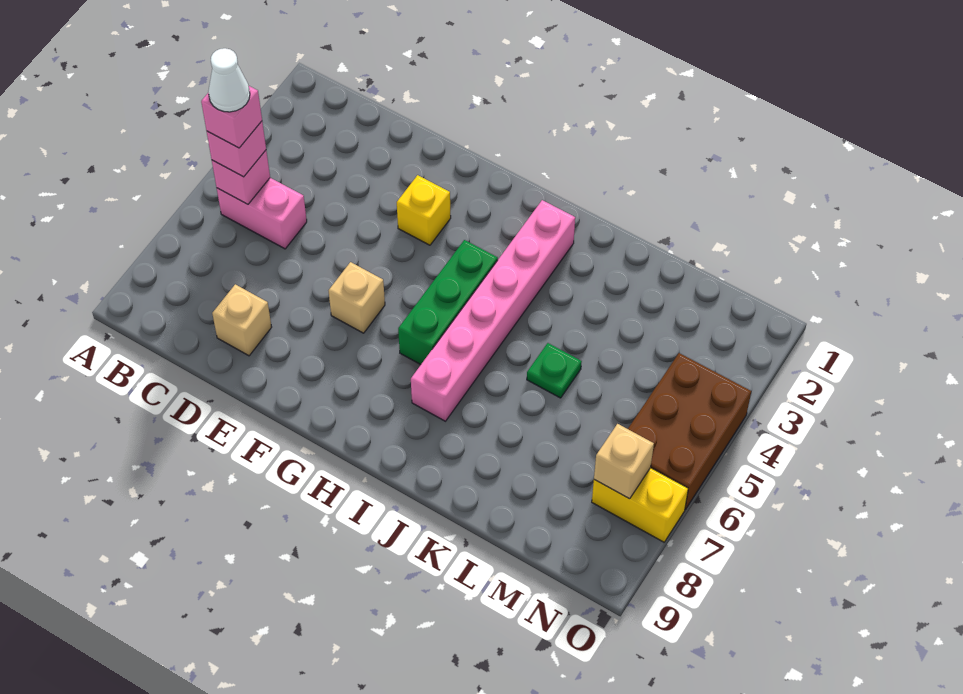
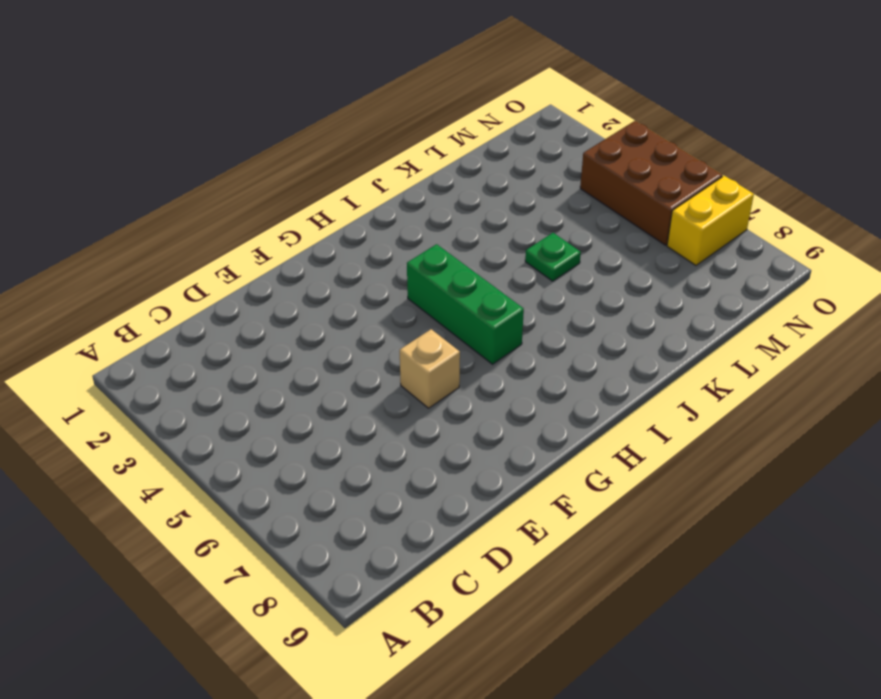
none -> pink brick B5:C5 level 1
none -> tan brick D8 level 1
none -> yellow brick F3 level 1

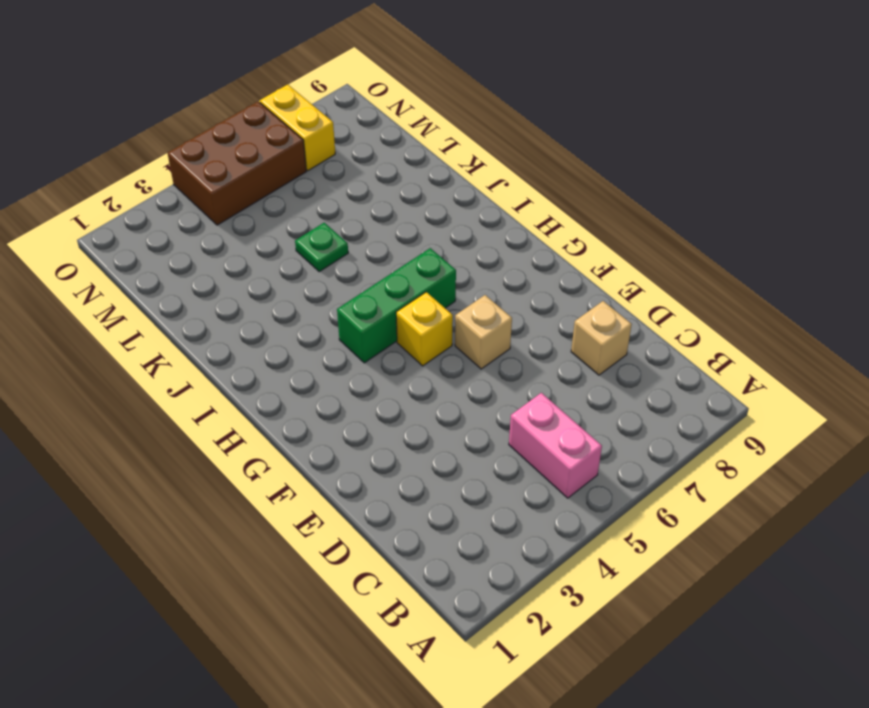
yellow brick G5 level 1 -> yellow brick F3 level 1
none -> pink brick I2:I7 level 1
none -> pink brick B5 level 2
none -> tan brick N7 level 2

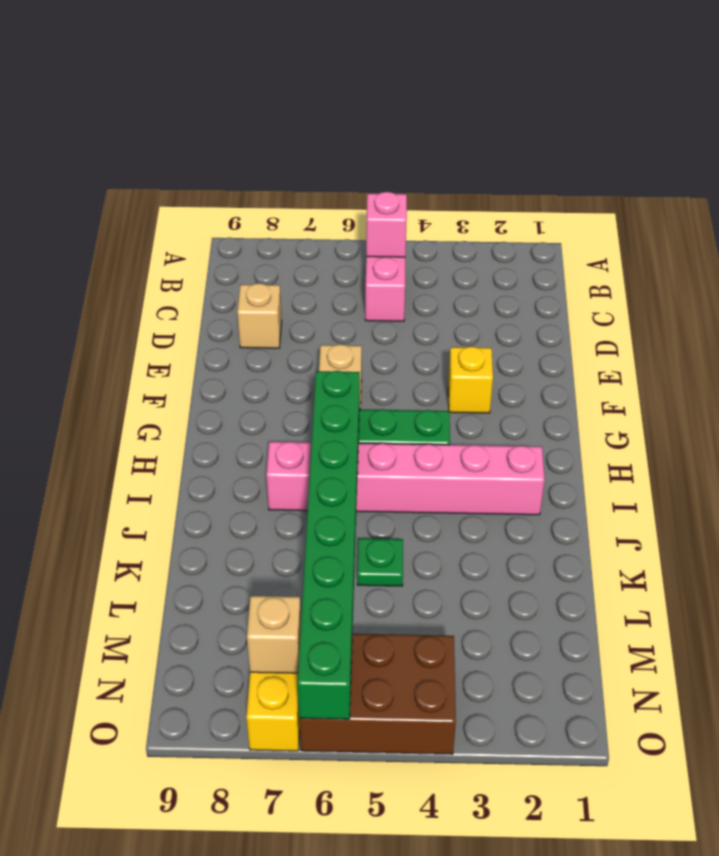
green brick H6:O6 level 2 -> none
none -> pink brick B5 level 3
none -> pink brick B5 level 4
none -> white cone B5 level 5

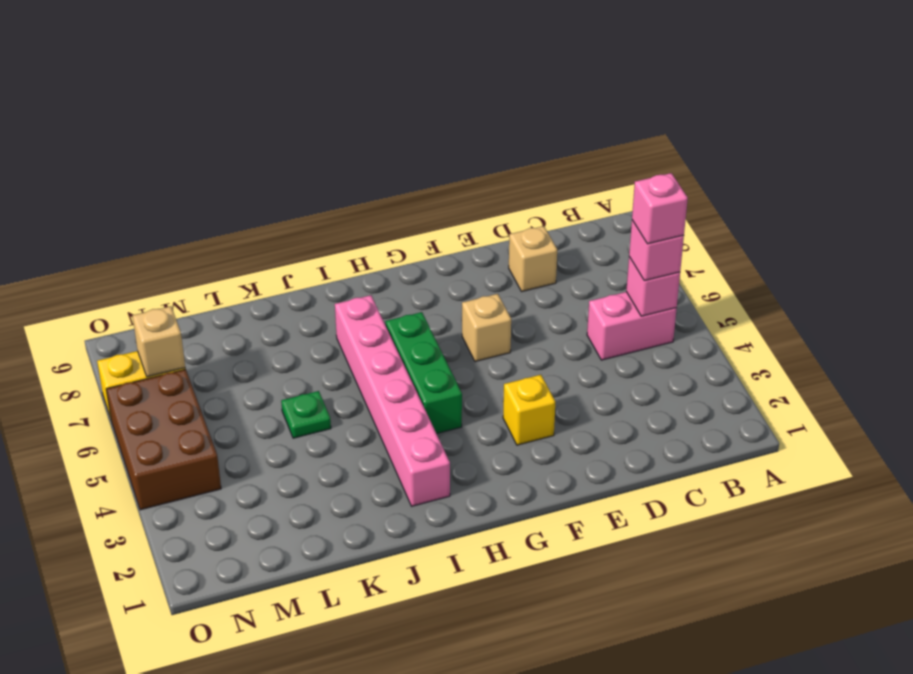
none -> white cone B5 level 5

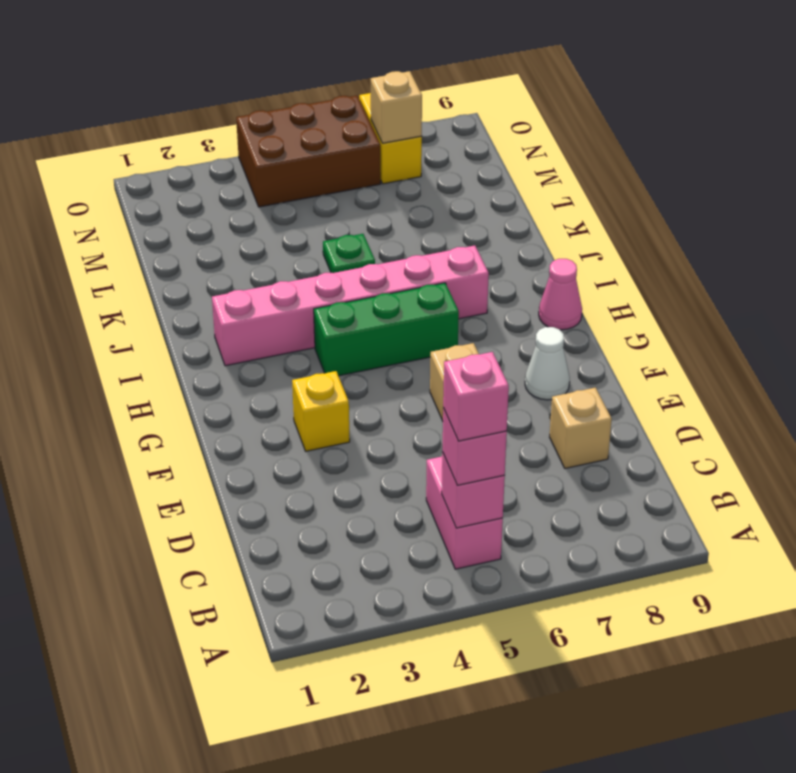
white cone F8 level 1 -> white cone B5 level 5
pink cone H9 level 1 -> none

